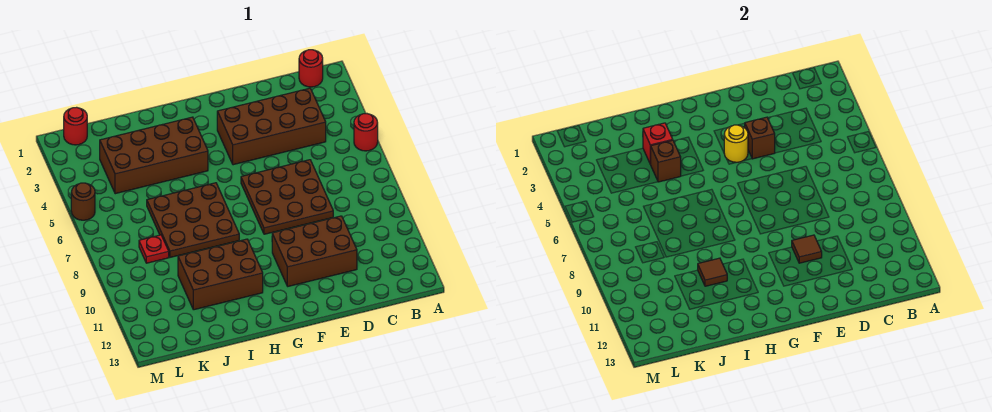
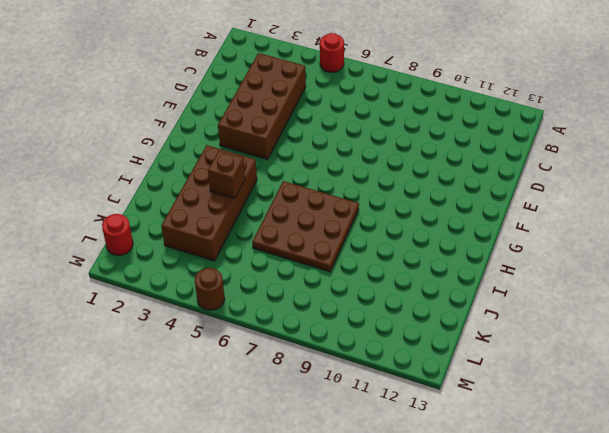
none -> red round brick B1 level 1
none -> brown plate D6:F8 level 1
none -> brown brick D10:F11 level 1

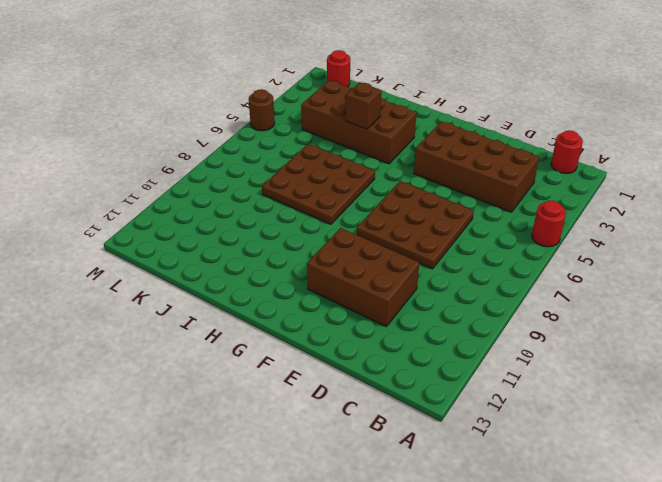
none -> brown brick H10:J11 level 1
none -> red plate K8 level 1
none -> brown brick E4 level 2

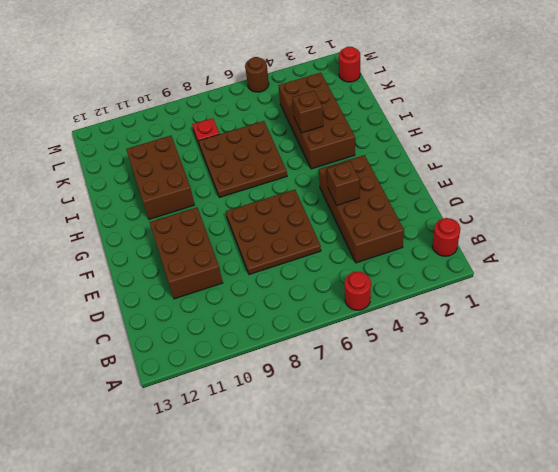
none -> brown tile E10 level 2
none -> yellow round brick F4 level 2
none -> red brick I3 level 2

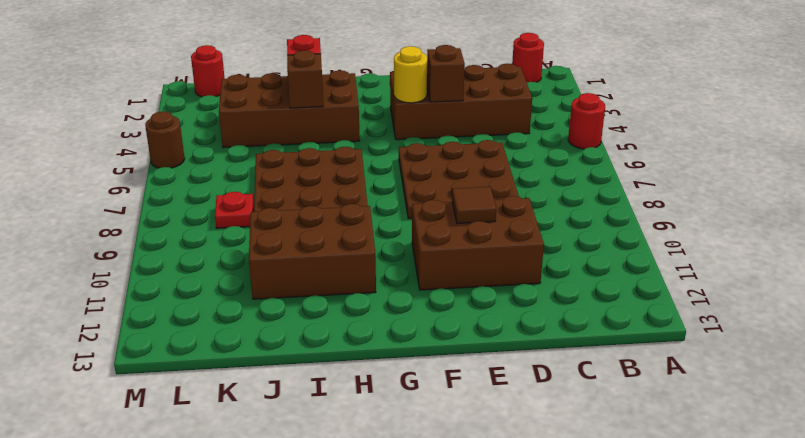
none -> brown tile I10 level 2

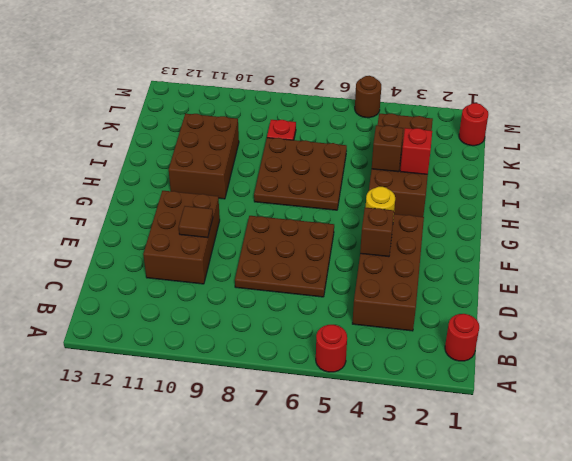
none -> brown tile I10 level 2

